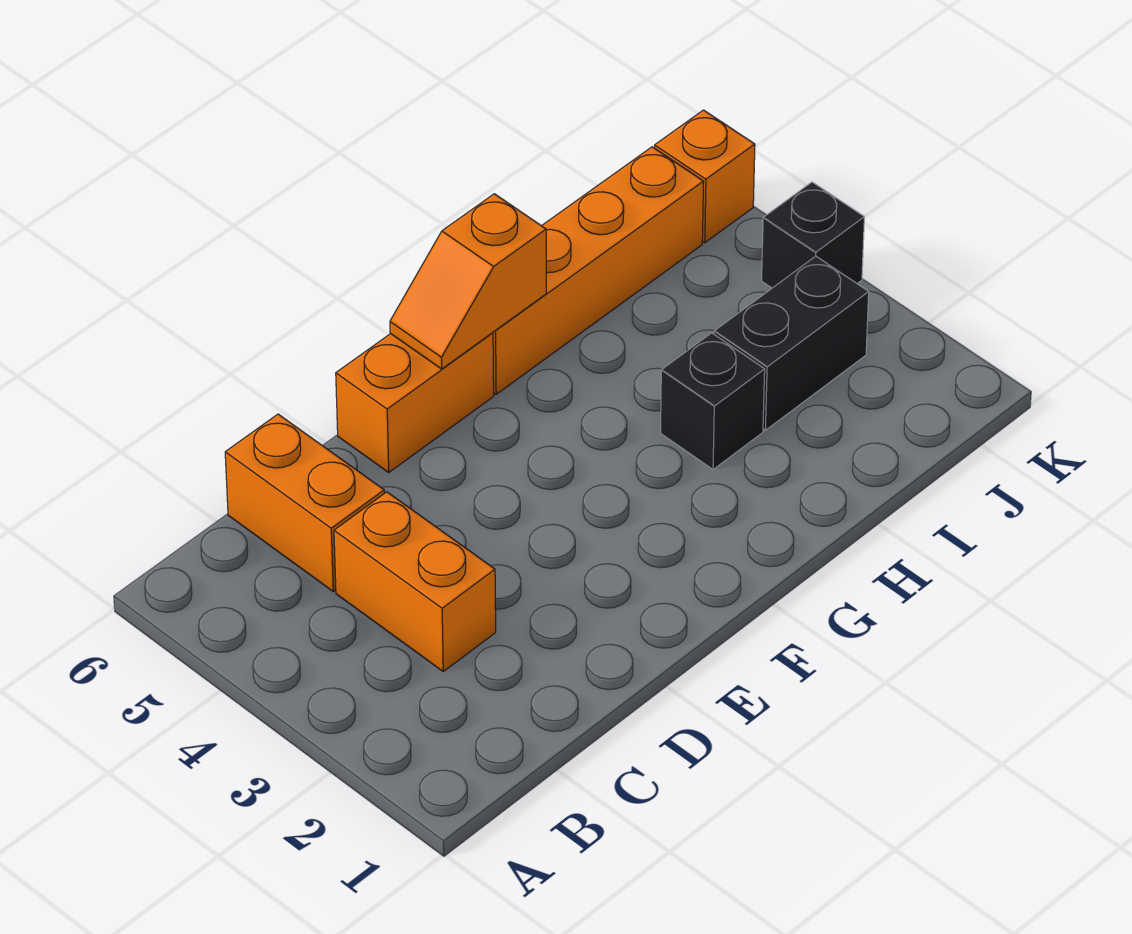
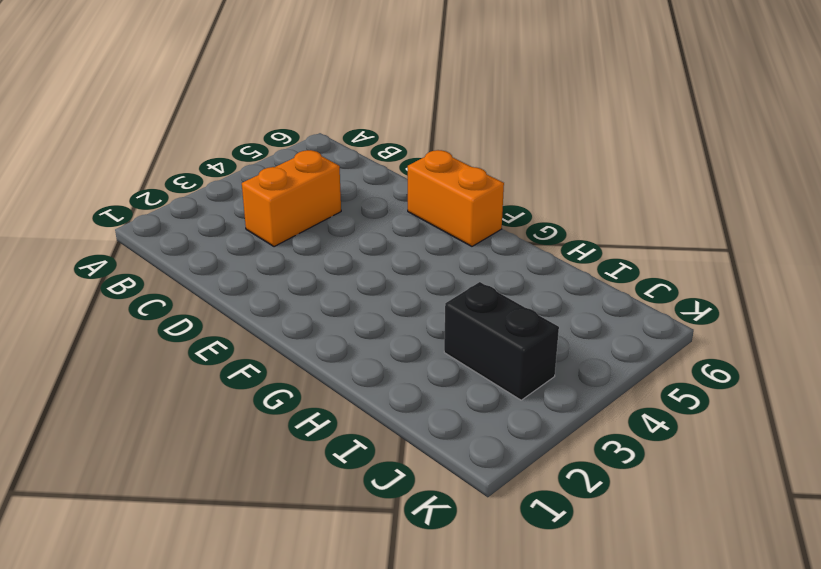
none -> orange brick C5:C6 level 1
none -> orange brick G6:J6 level 1

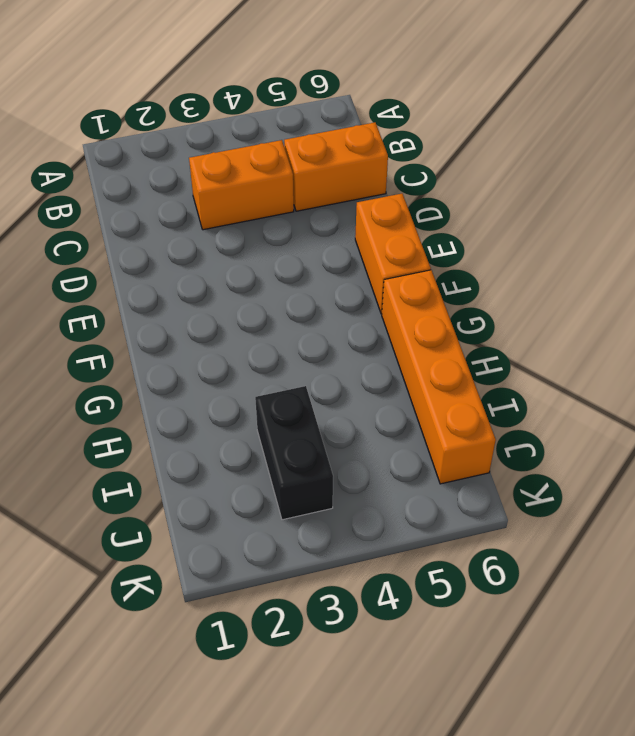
none -> black brick H3 level 1
none -> black brick K4 level 1

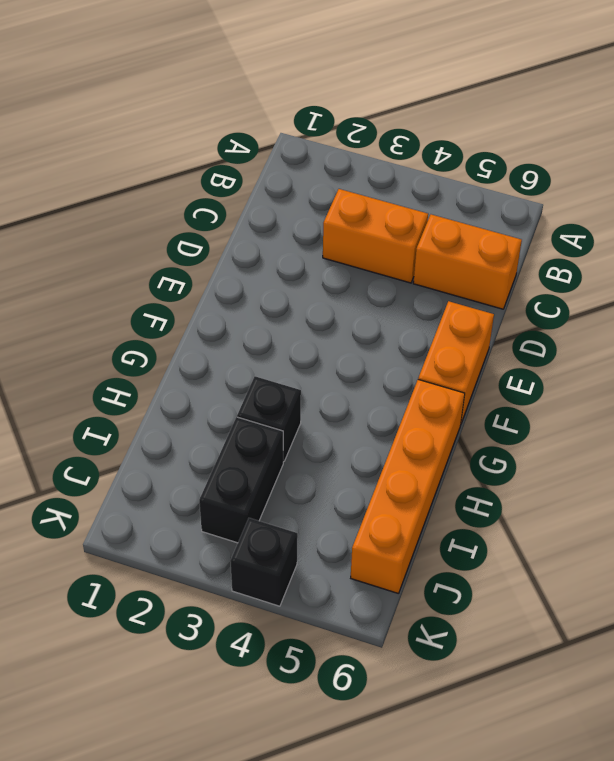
none -> orange brick K6 level 1
none -> orange slope F6:G6 level 2 top G

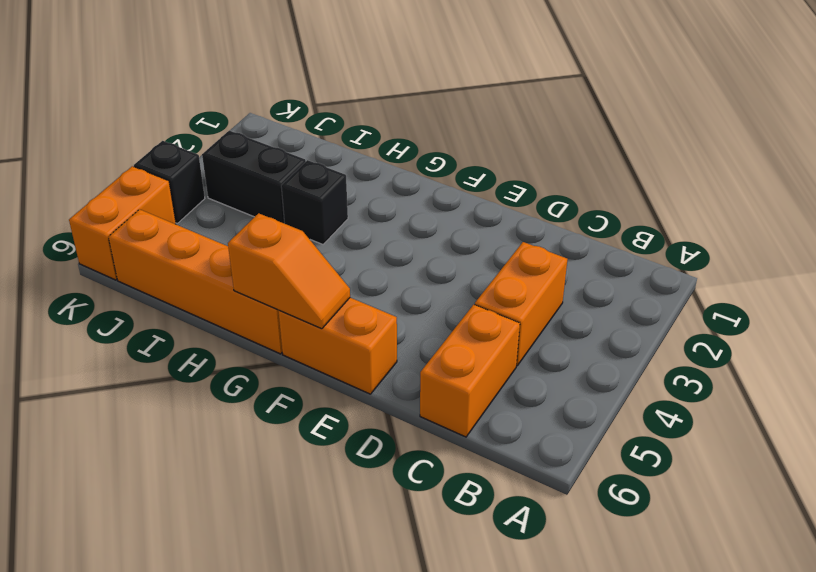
orange brick K5:K6 level 1 -> orange brick K6 level 1

